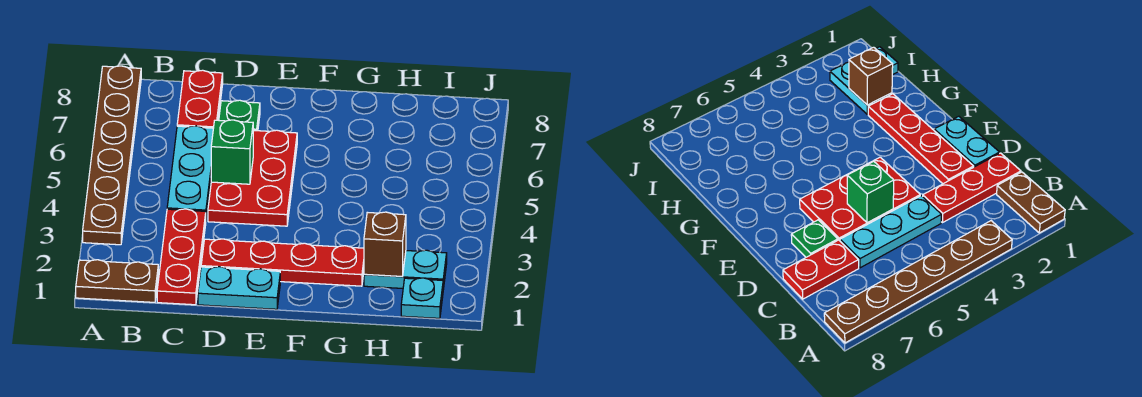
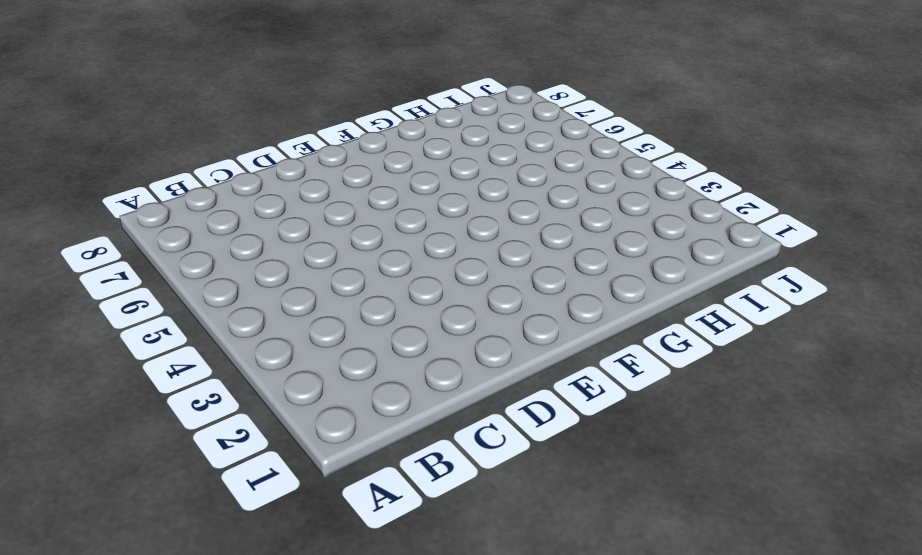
none -> brown plate A1:B1 level 1
none -> brown plate A3:A8 level 1
none -> red plate C1:C3 level 1

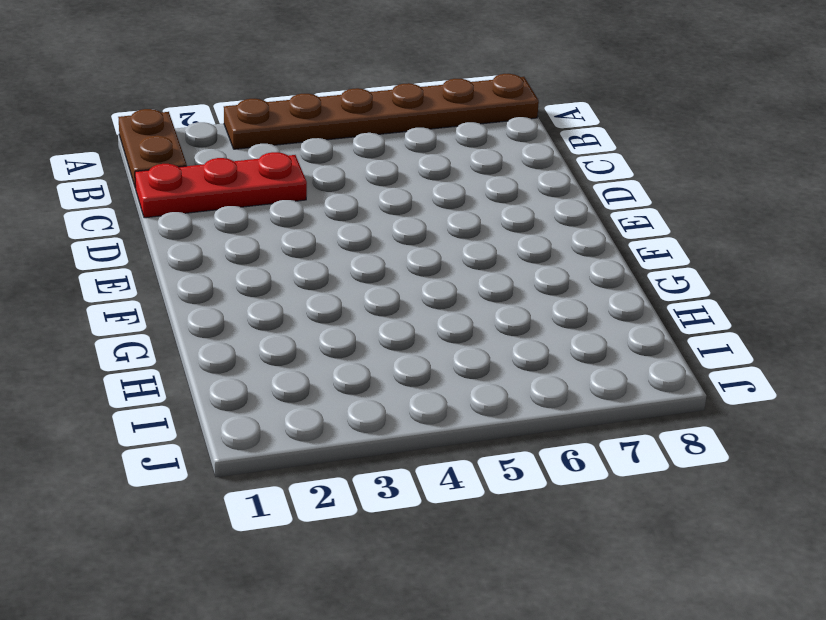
none -> cyan plate C4:C6 level 1
none -> red plate C7:C8 level 1
none -> cyan plate D1:E1 level 1

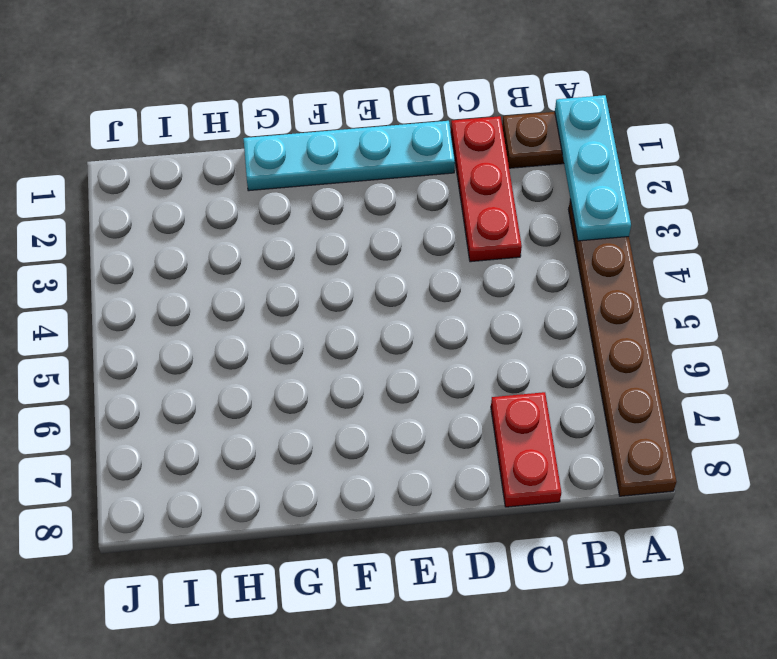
cyan plate A1:A3 level 2 -> cyan plate C4:C6 level 1
cyan plate D1:G1 level 1 -> cyan plate D1:E1 level 1
none -> red plate D2:G2 level 1
none -> red plate D4:E6 level 1
none -> green plate D7 level 1

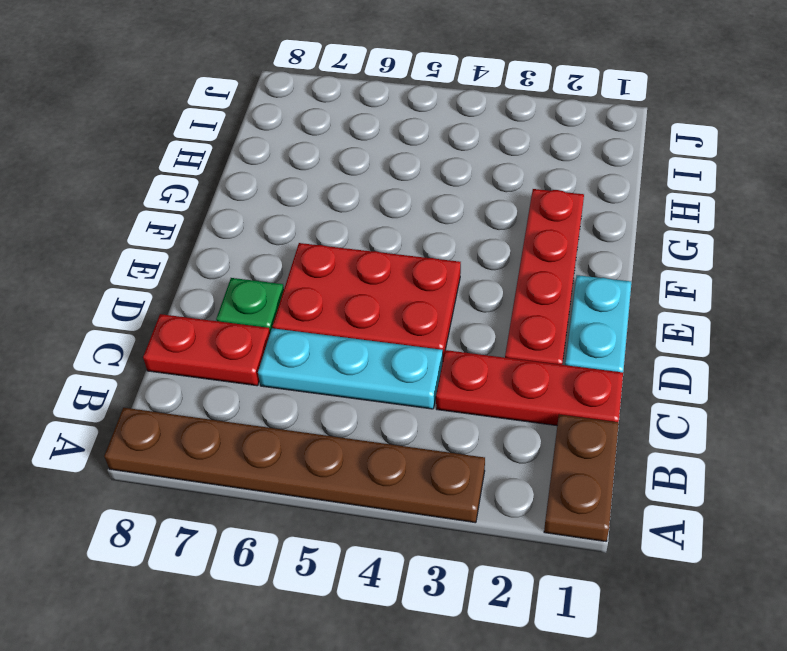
none -> cyan plate H2:I2 level 1
none -> cyan plate I1 level 1
none -> green brick D5 level 2

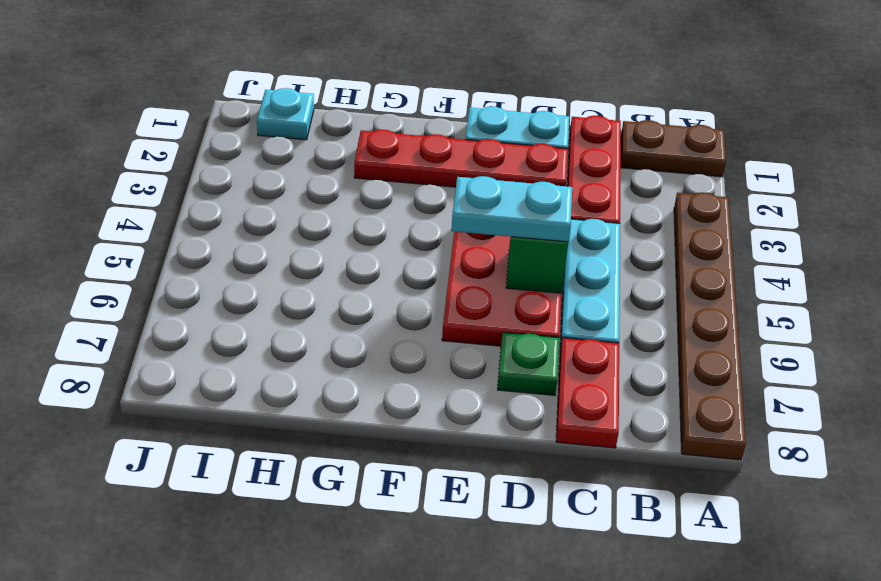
cyan plate D5:E5 level 3 -> cyan plate H2:I2 level 1
none -> brown brick H2 level 2

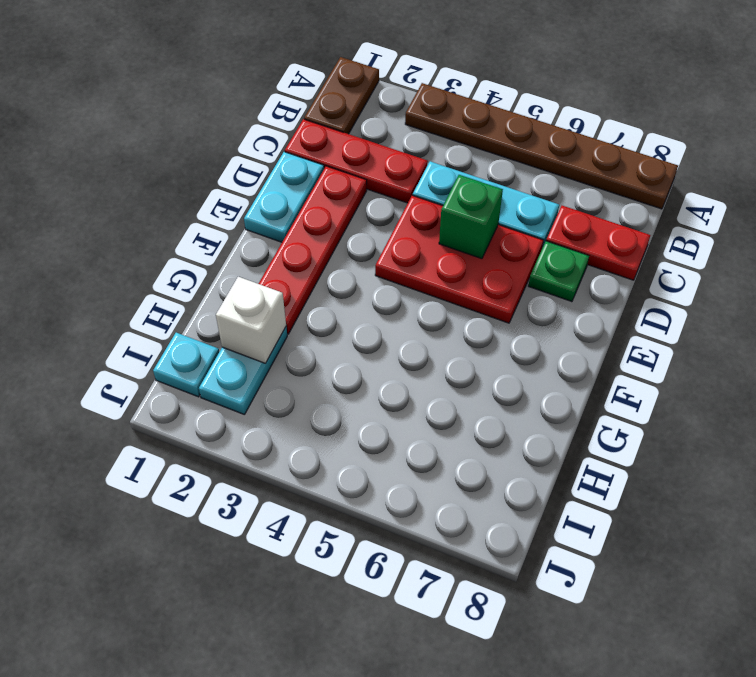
white brick H2 level 2 -> brown brick H2 level 2

